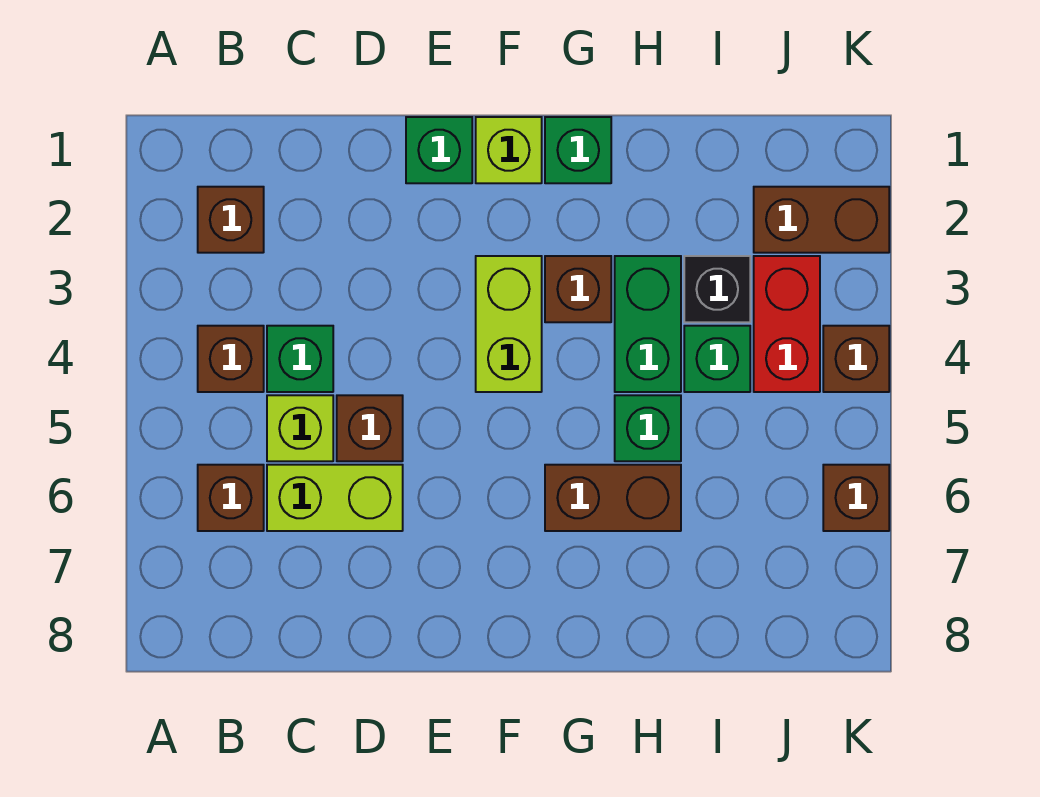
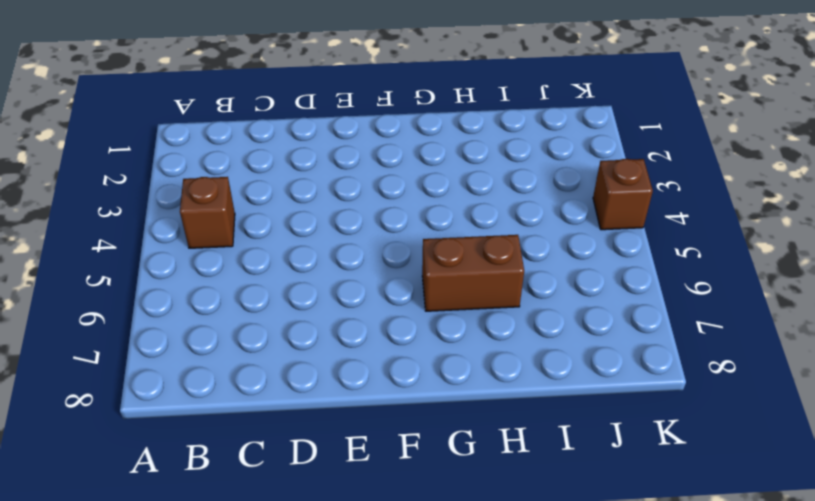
none -> brown brick B2 level 1
none -> brown brick B6 level 1
none -> green brick C4 level 1

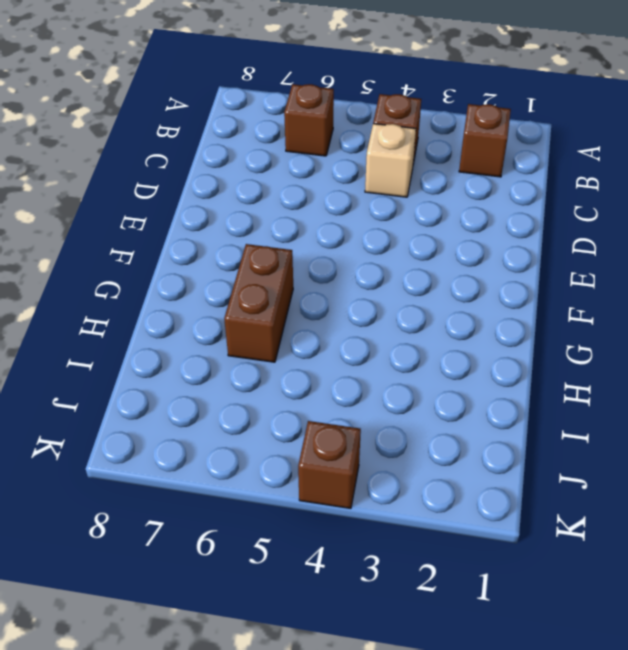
tan brick C4 level 1 -> green brick C4 level 1
none -> lime brick C5 level 1
none -> lime brick C6:D6 level 1
none -> brown brick D5 level 1

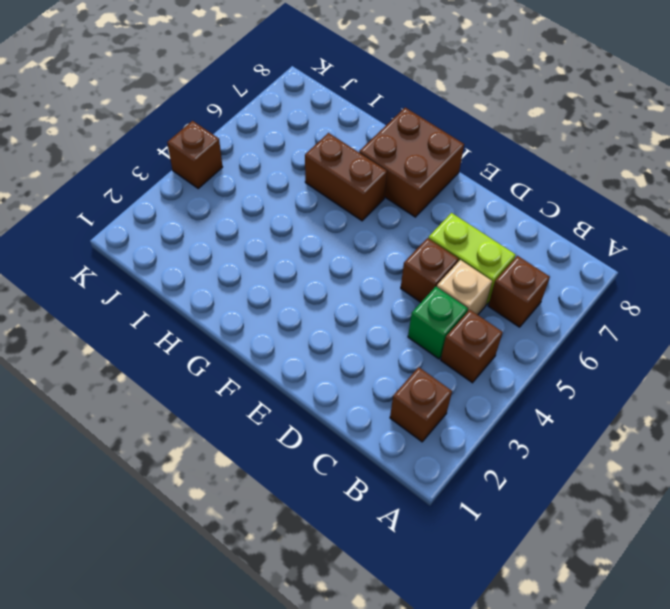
tan brick C5 level 1 -> lime brick C5 level 1
brown brick F7:G8 level 1 -> none
none -> green brick E1 level 1
none -> lime brick F1 level 1
none -> lime brick F3:F4 level 1

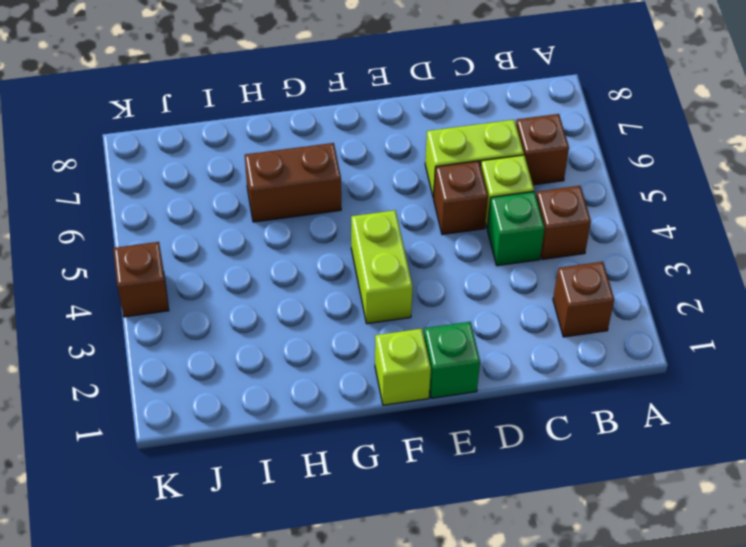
none -> green brick G1 level 1
none -> brown brick G3 level 1
none -> green brick H3:H4 level 1

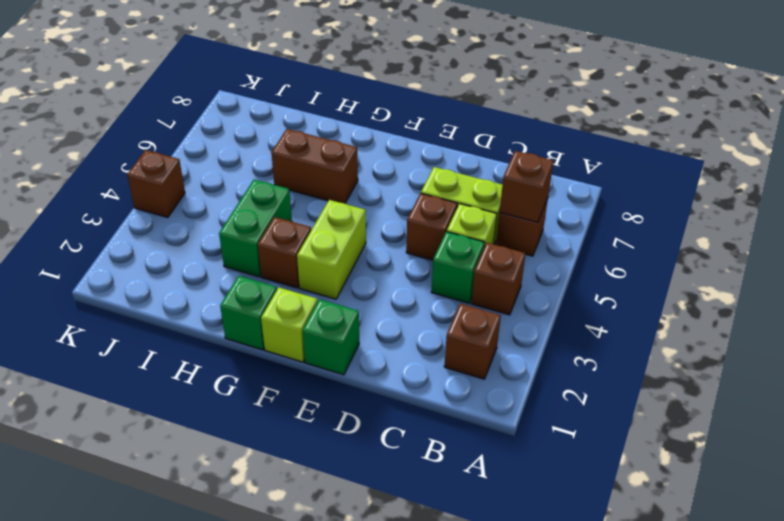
brown brick B6 level 2 -> brown brick K6 level 1
none -> green brick H5 level 1
none -> black brick I3 level 1
none -> green brick I4 level 1

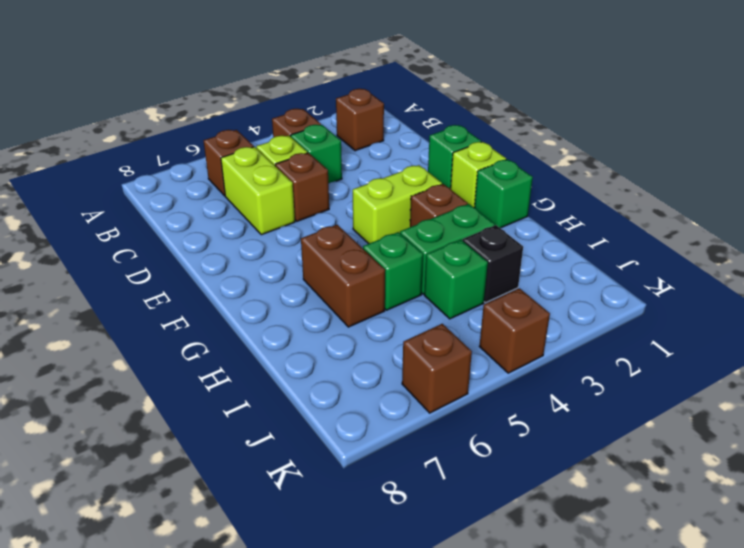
none -> brown brick J2:K2 level 1
none -> red brick J3:J4 level 1

